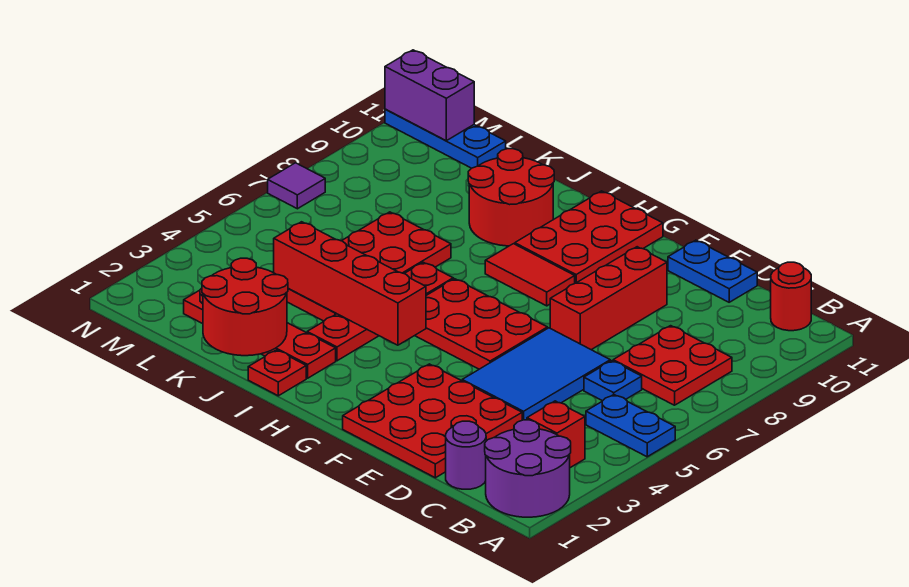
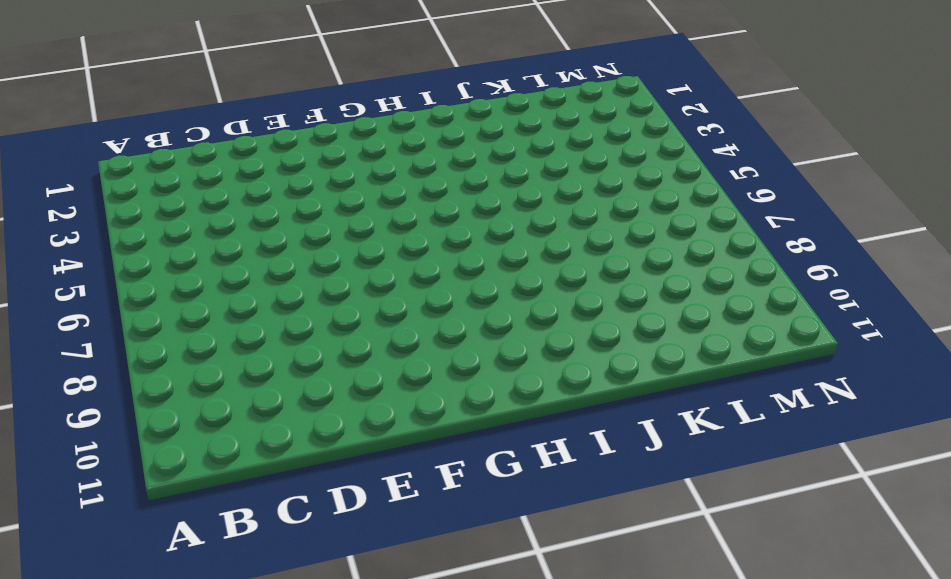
none -> purple round brick A1:B2 level 1
none -> blue plate A5:B5 level 1
none -> red brick B3 level 1

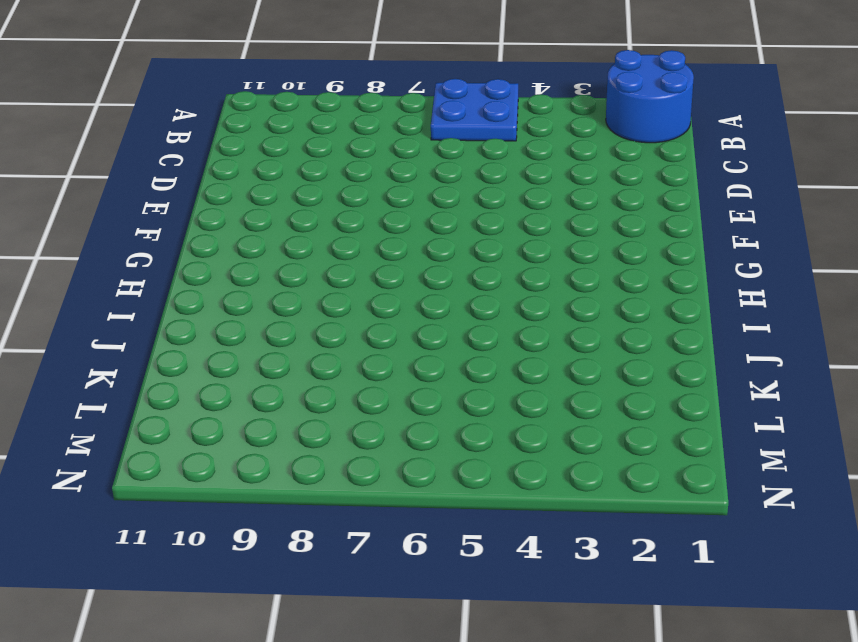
blue round brick A1:B2 level 1 -> purple round brick A1:B2 level 1
blue plate A5:B6 level 1 -> blue plate A5:B5 level 1
none -> red brick B3 level 1
none -> red plate B7:C8 level 1
none -> red round brick B11 level 1

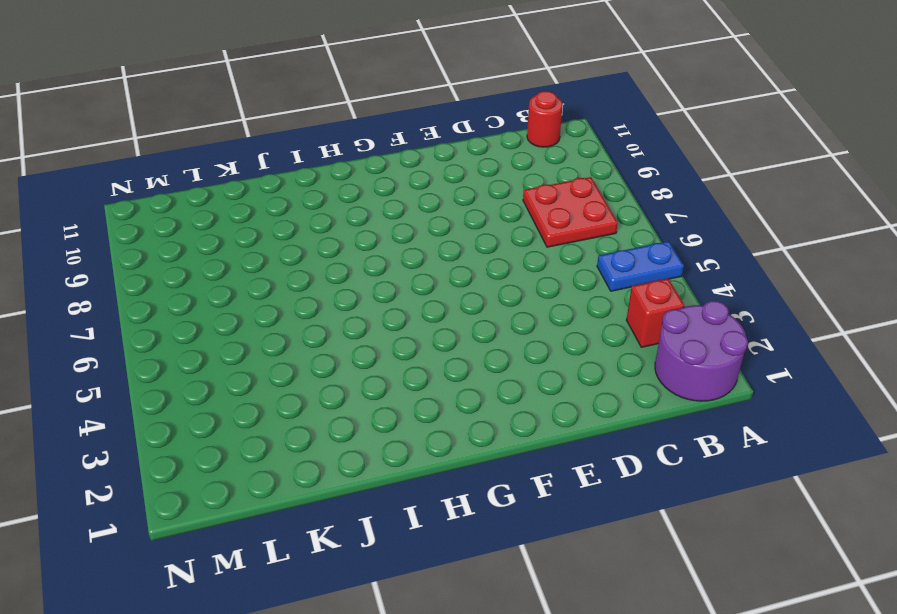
none -> purple round brick C1 level 1
none -> blue plate C6 level 1
none -> red plate D1:F3 level 1

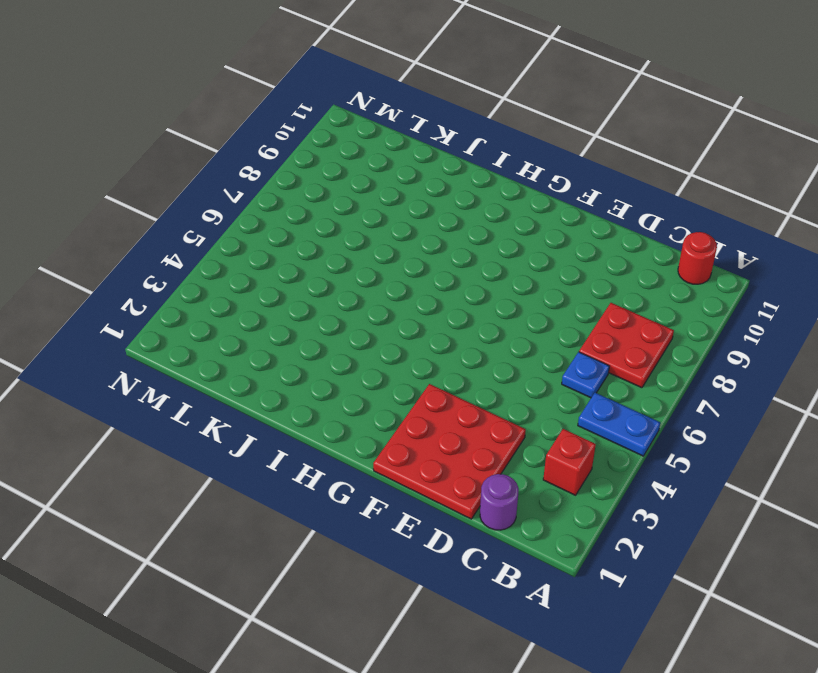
none -> purple round brick A1:B2 level 1
none -> blue tile D4:E6 level 1
none -> blue plate D11:E11 level 1

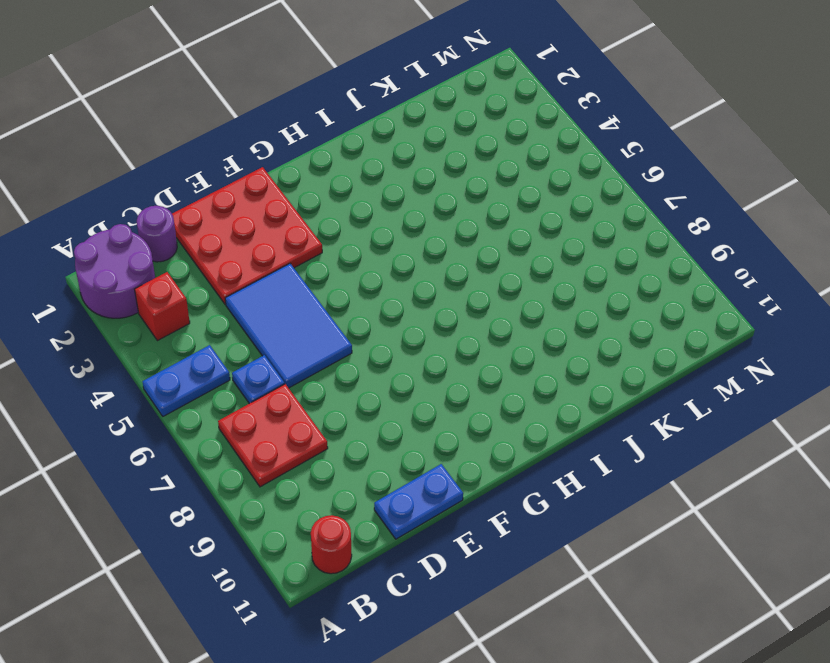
none -> red brick E7:E9 level 1
none -> red plate F5:H6 level 1
none -> red tile G8:H8 level 1

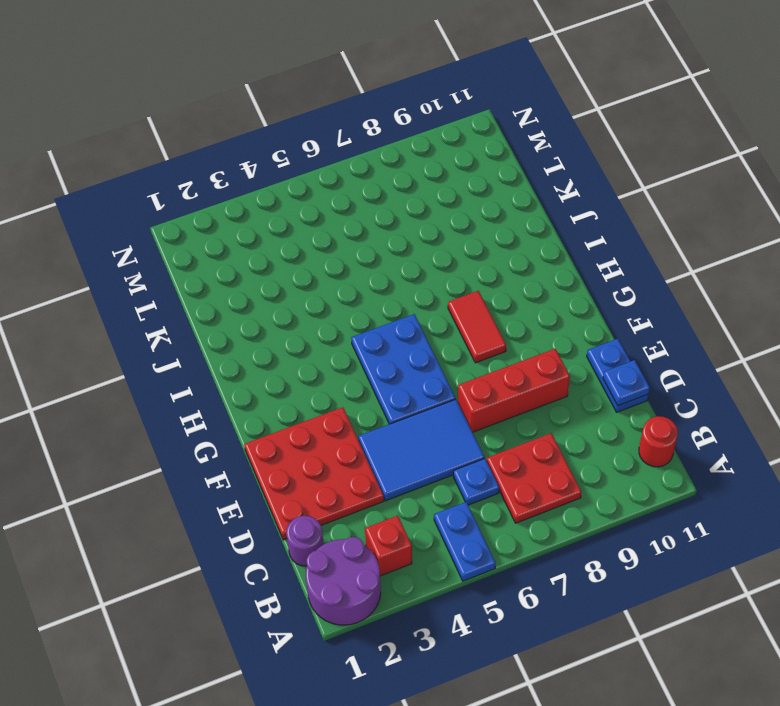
blue plate D11 level 2 -> none
blue plate F5:H6 level 1 -> red plate F5:H6 level 1
none -> red plate G9:H11 level 1
none -> red plate I1 level 1
none -> red plate I2:L2 level 1

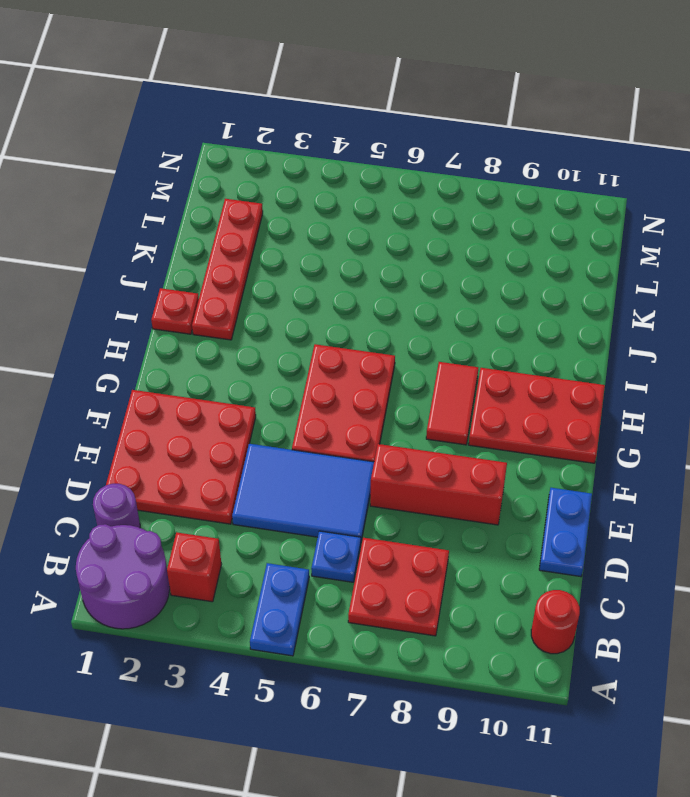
none -> red plate I3:I6 level 1
none -> red round brick I9:J10 level 1
none -> red plate J4:K7 level 1

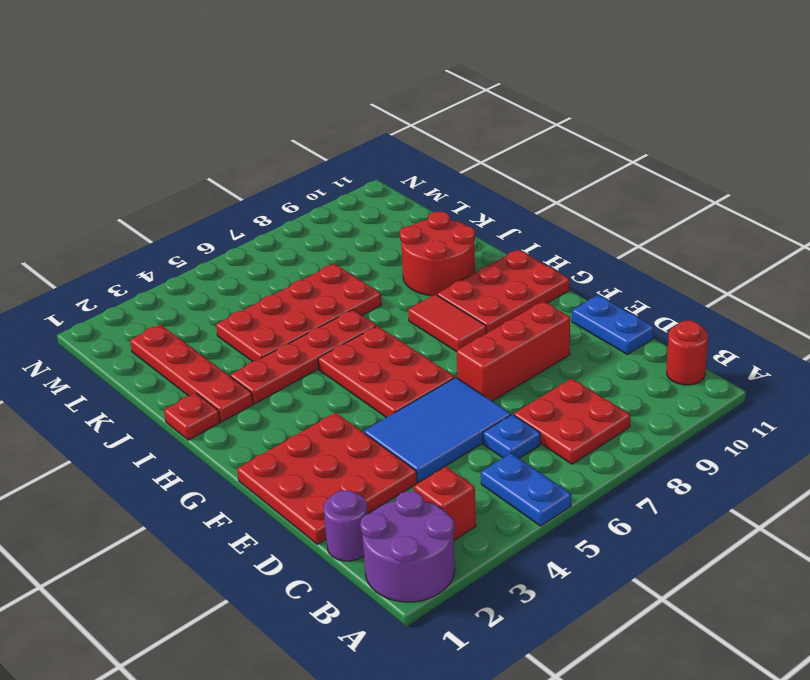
none -> blue plate L11:N11 level 1
none -> purple tile N7 level 1
none -> red brick H4:K4 level 2

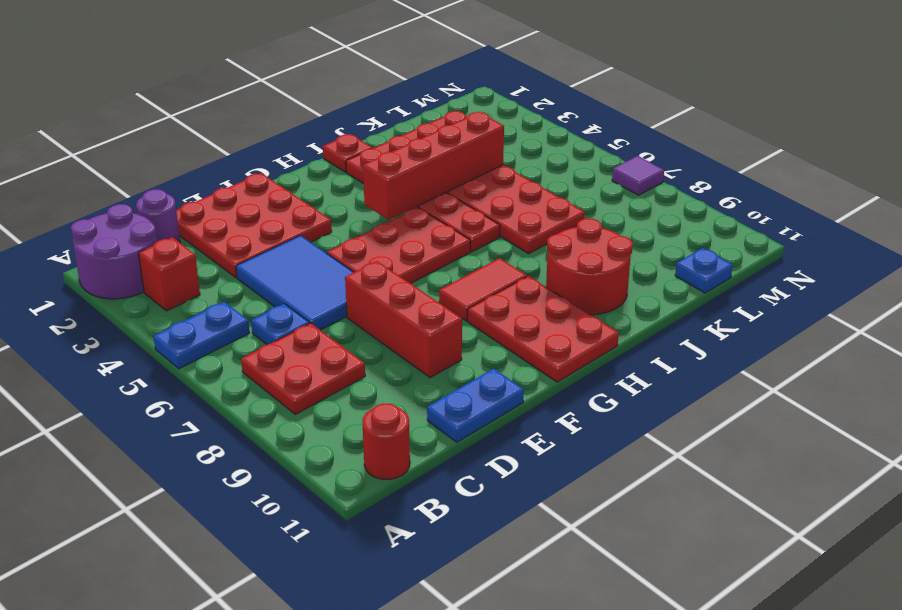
blue plate L11 level 1 -> blue plate L11:N11 level 1
none -> red round brick J1:K2 level 2
none -> purple brick M11:N11 level 2

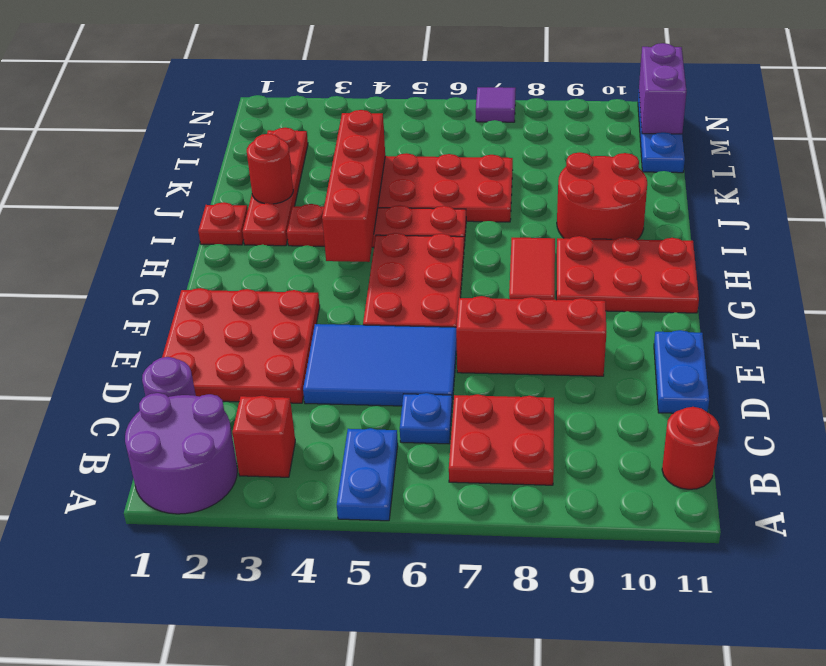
red round brick J2 level 2 -> red round brick J1:K2 level 2

